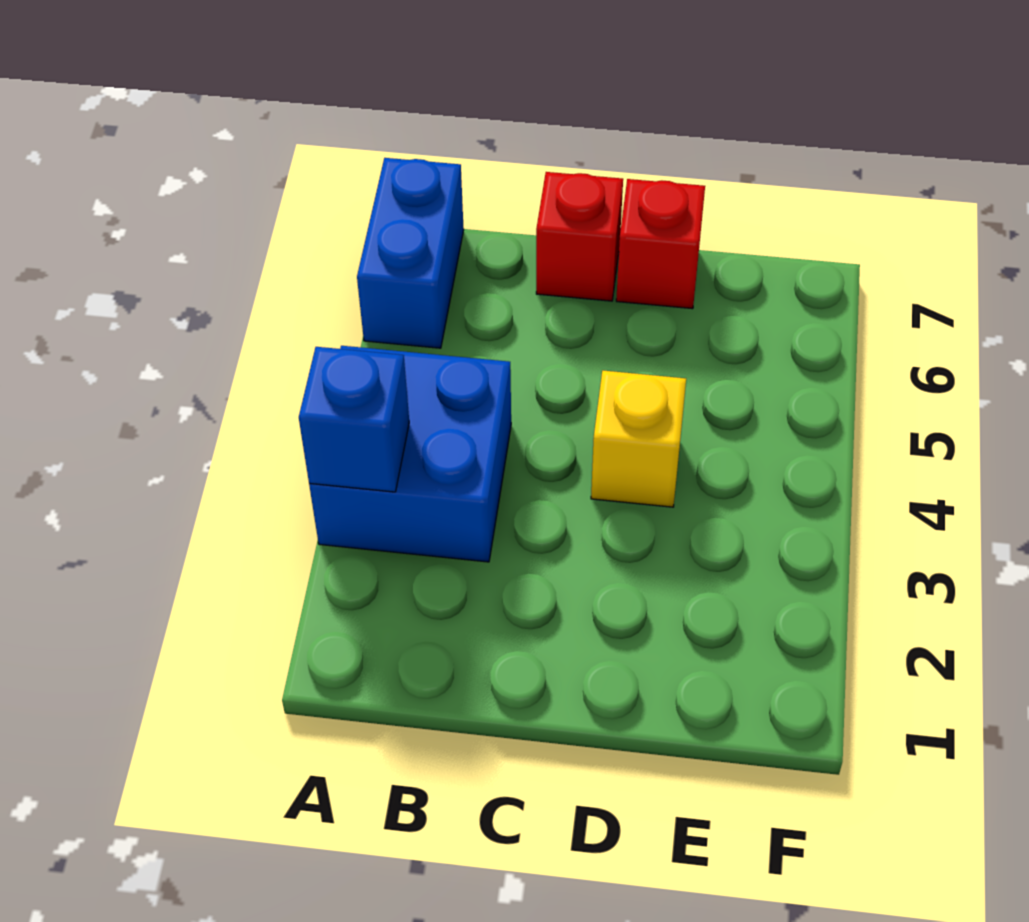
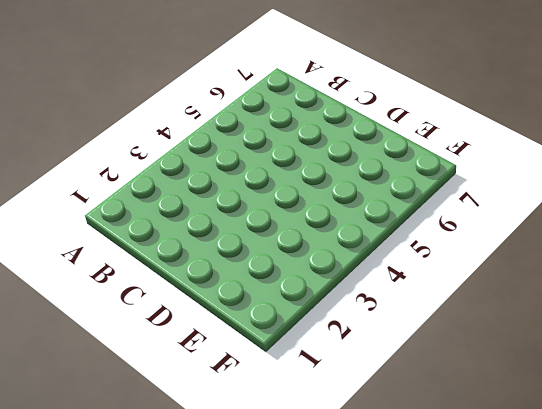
none -> blue brick A3:B4 level 1
none -> blue brick A6:A7 level 1

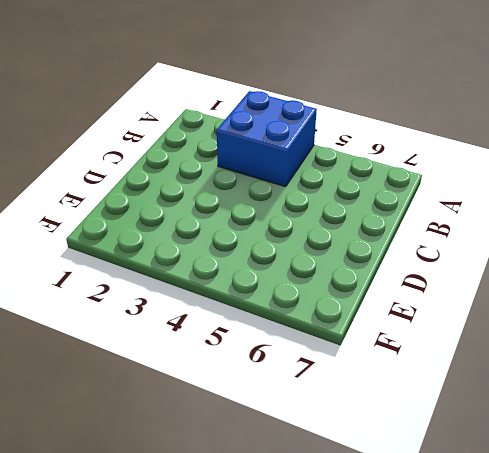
none -> blue brick A6:A7 level 1
none -> red brick C7 level 1

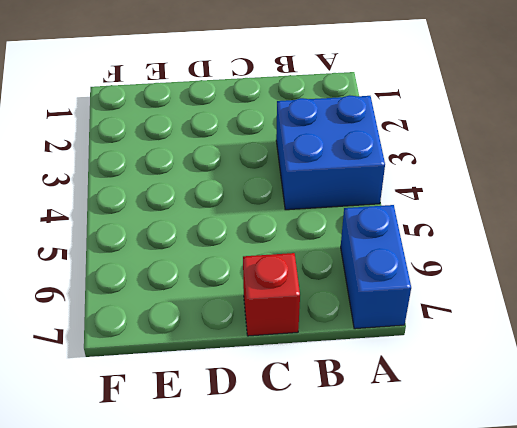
none -> yellow brick D4 level 1
none -> red brick D7 level 1

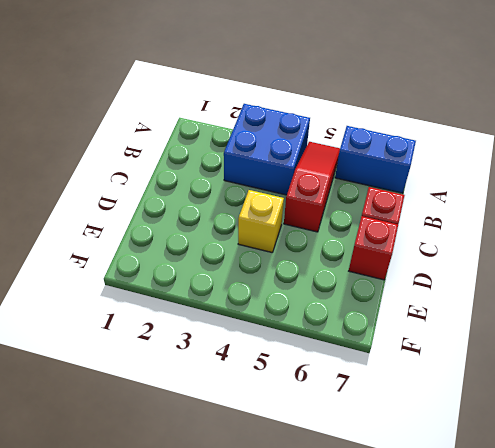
red slope A5:C5 level 1 top C -> none
none -> blue brick A3 level 2

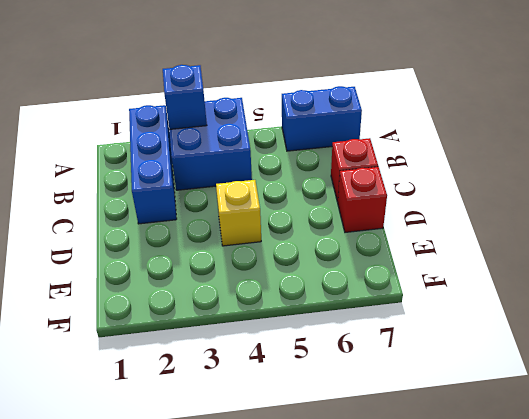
blue brick A2:C2 level 1 -> none

